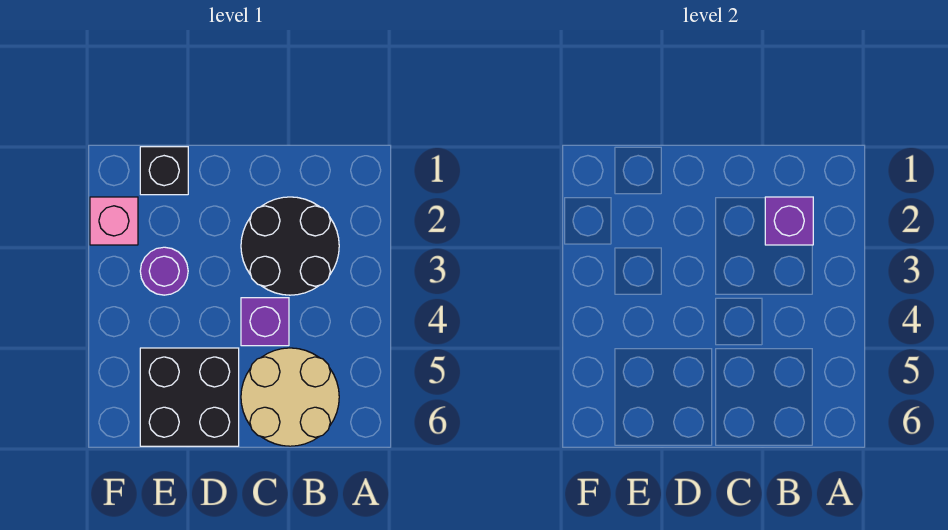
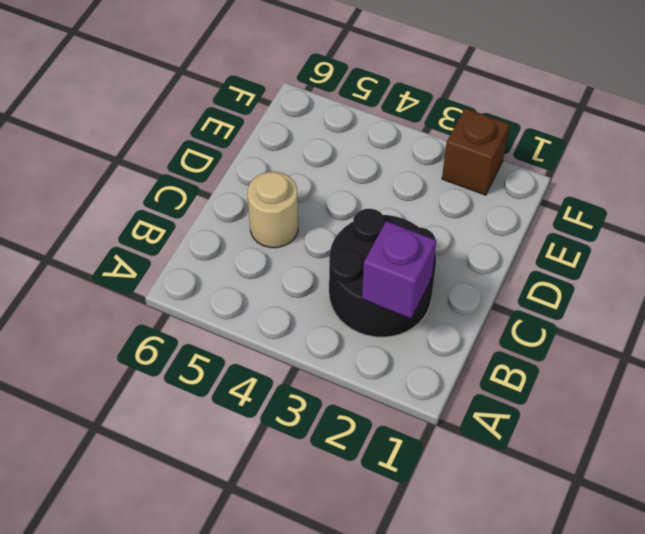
tan round brick C5 level 1 -> tan round brick B5:C6 level 1
brown brick F2 level 1 -> pink brick F2 level 1
none -> purple brick C4 level 1
none -> black brick D5:E6 level 1

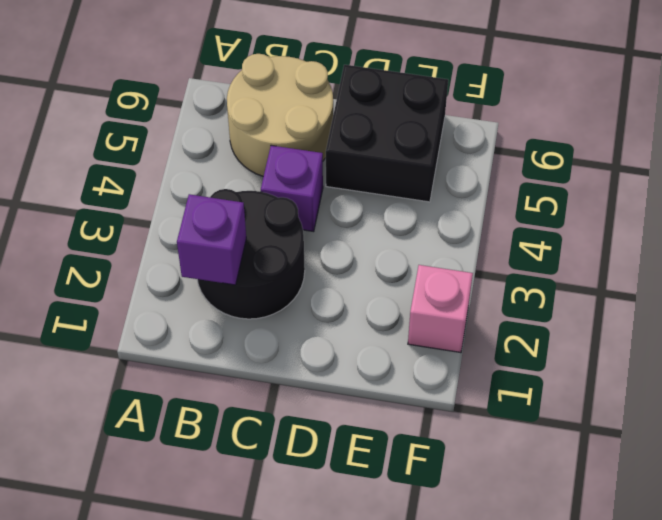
none -> black brick E1 level 1
none -> purple round brick E3 level 1

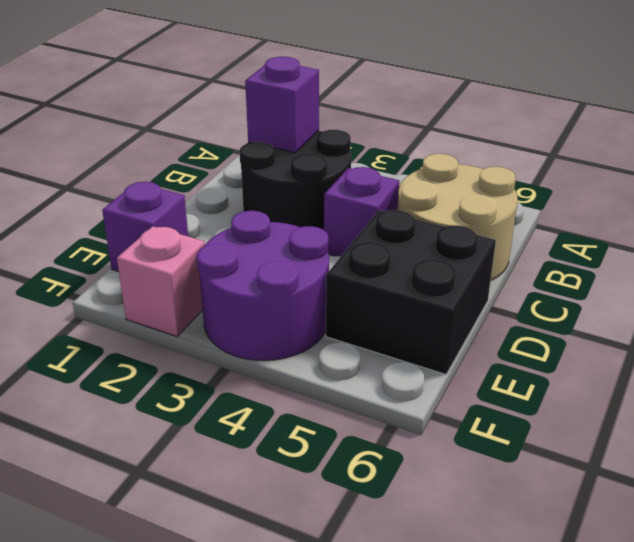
purple brick E1 level 1 -> black brick E1 level 1
purple round brick E3:F4 level 1 -> purple round brick E3 level 1

